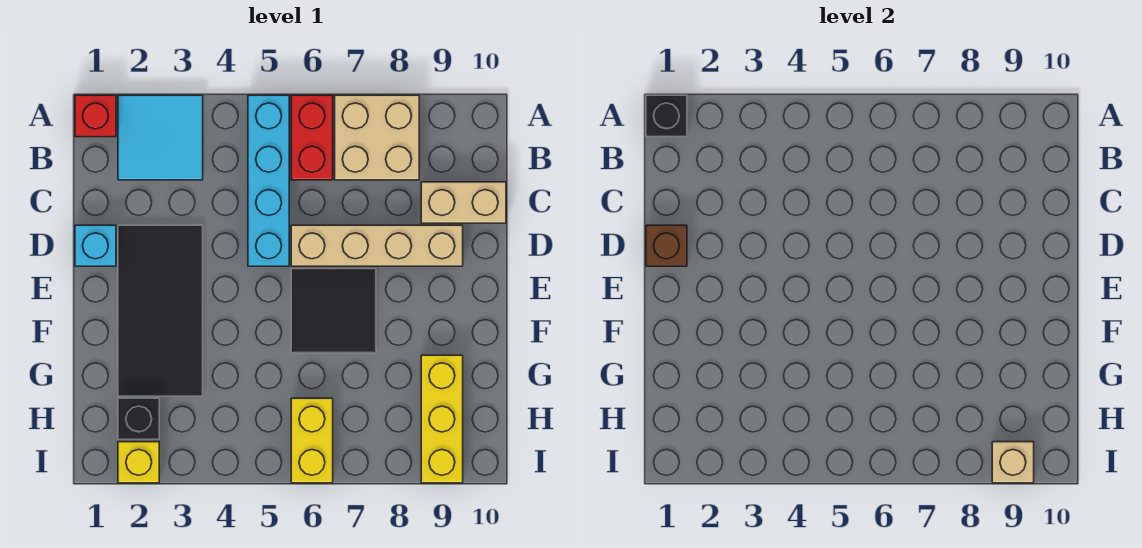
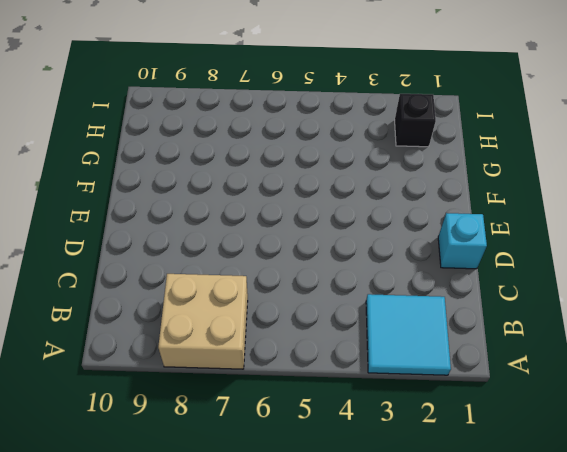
none -> red brick A1 level 1
none -> cyan brick A5:D5 level 1
none -> red brick A6:B6 level 1

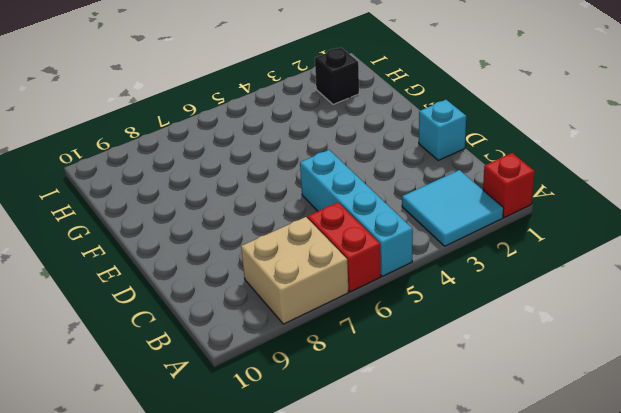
none -> tan brick C9:C10 level 1
none -> black tile D2:G3 level 1
none -> tan brick D6:D9 level 1

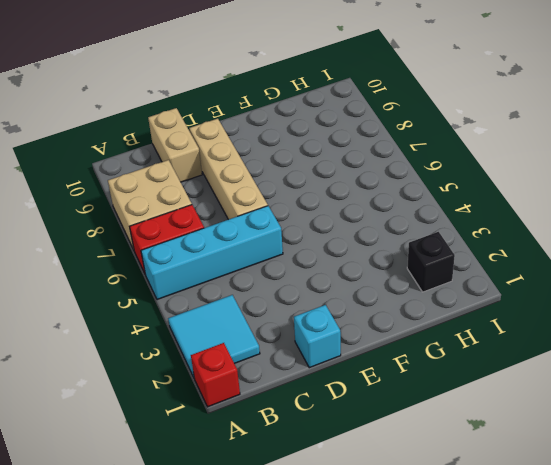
none -> black tile D2:G3 level 1
none -> black tile E6:F7 level 1
none -> yellow brick G9:I9 level 1

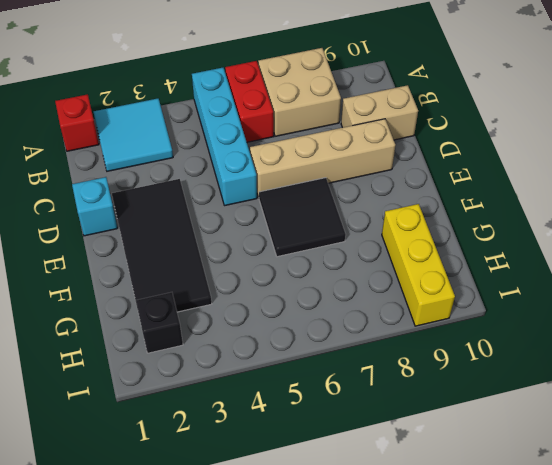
none -> yellow brick H6:I6 level 1
none -> yellow brick I2 level 1
none -> black brick A1 level 2

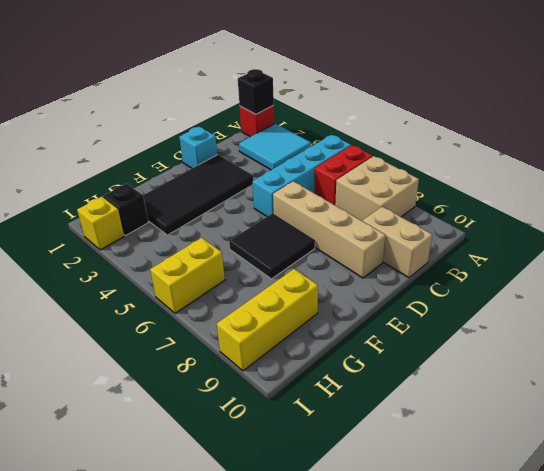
none -> brown brick D1 level 2
none -> tan brick I9 level 2

